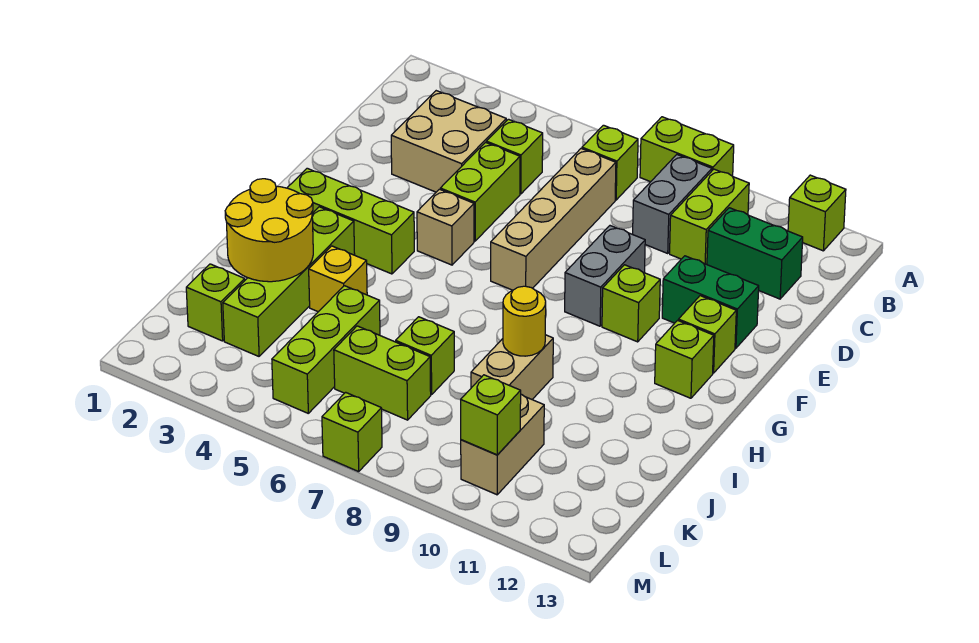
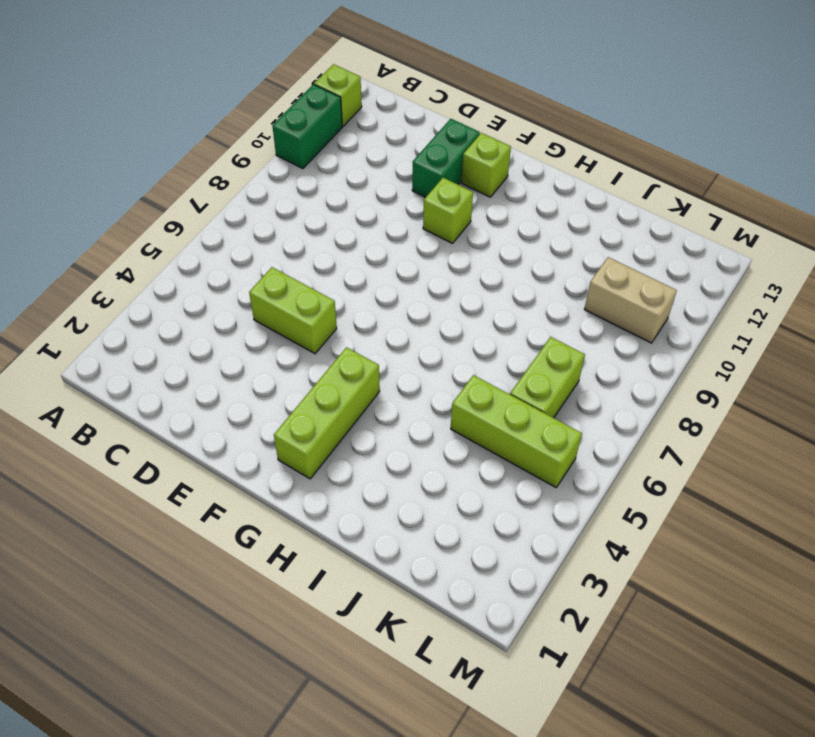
green brick A10:A11 level 1 -> green brick C11:C12 level 1
none -> lime brick A8:A9 level 1
none -> lime brick B7 level 1
none -> grey brick B9:C9 level 1

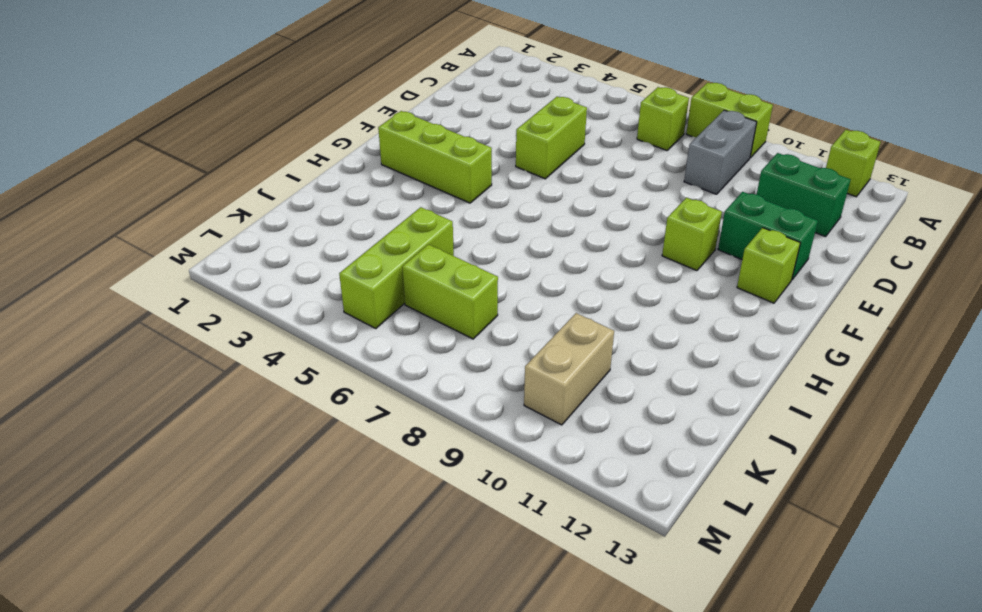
none -> lime brick B10:C10 level 1
none -> tan brick C3:D4 level 1
none -> lime brick C5 level 1

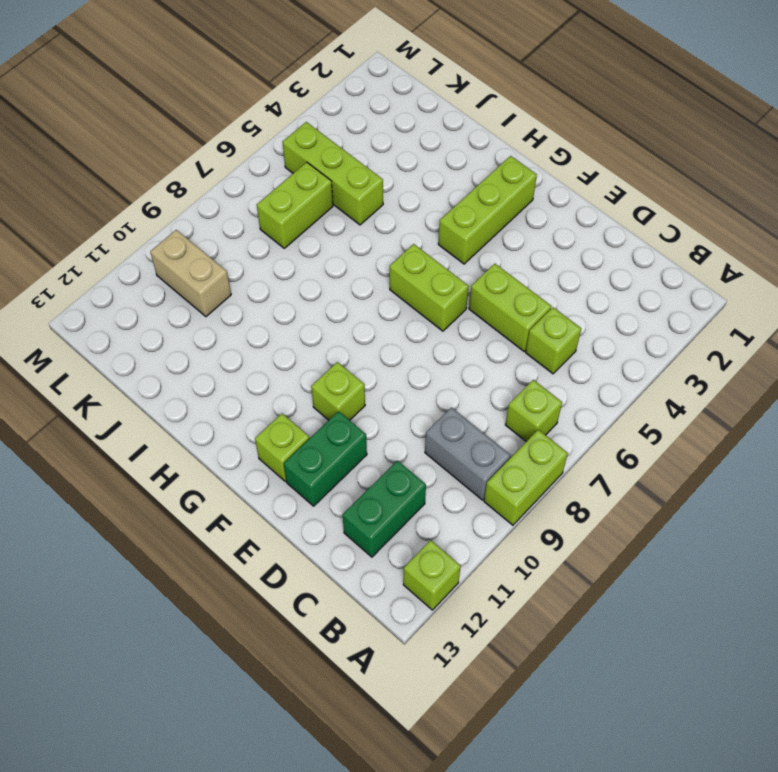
lime brick F6:G6 level 1 -> lime brick B10:C10 level 1
none -> tan brick C3:D4 level 1
none -> tan brick C7:F7 level 1
none -> grey brick E9:F9 level 1

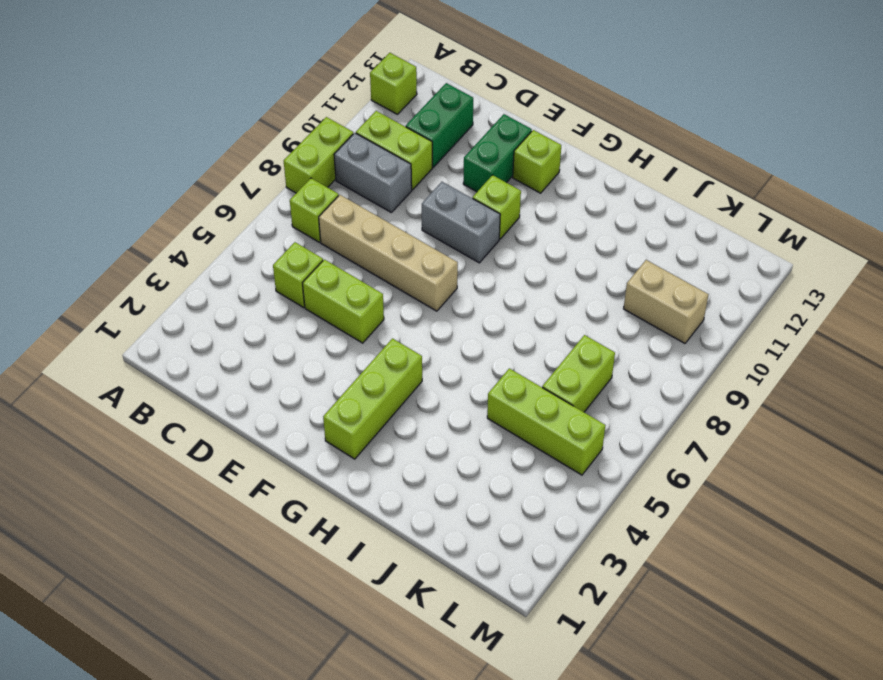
none -> tan brick C3:D4 level 1
none -> tan brick F5 level 1
none -> lime brick G12 level 1

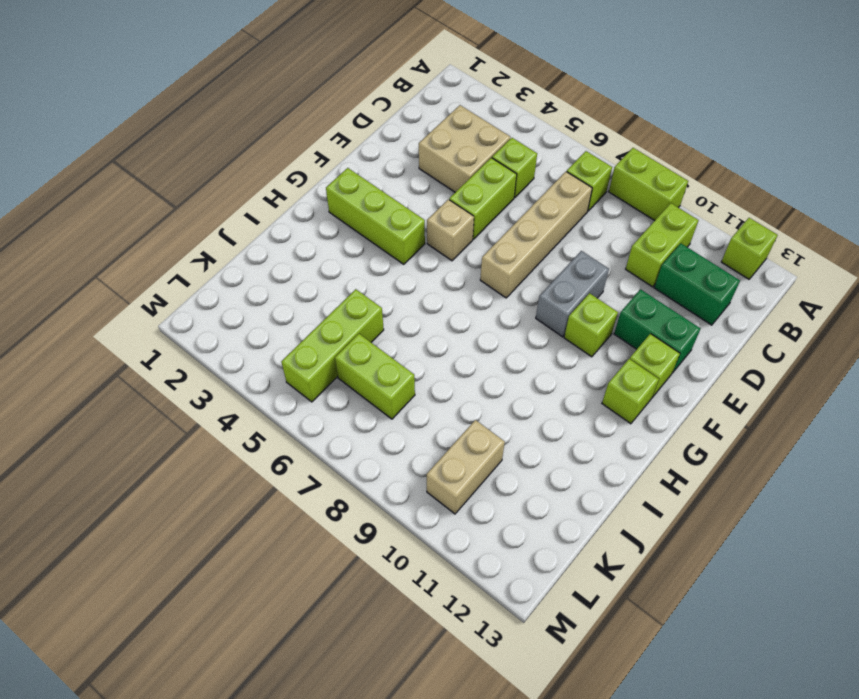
none -> grey brick B9:C9 level 1
none -> lime brick H3:K3 level 1
none -> yellow brick I4 level 1

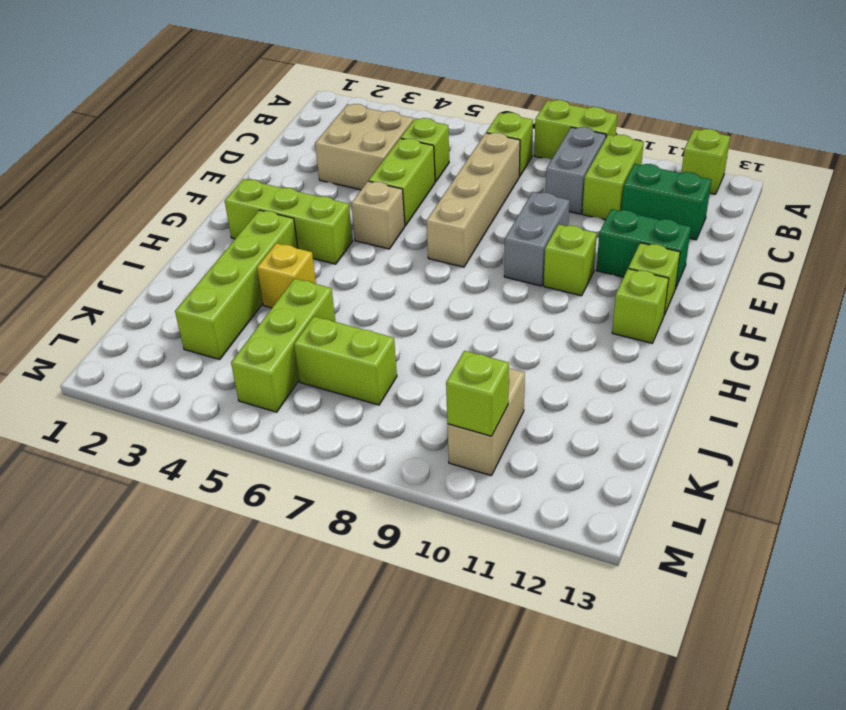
none -> tan brick I9:J9 level 1
none -> lime brick J7 level 1
none -> lime brick K2 level 1

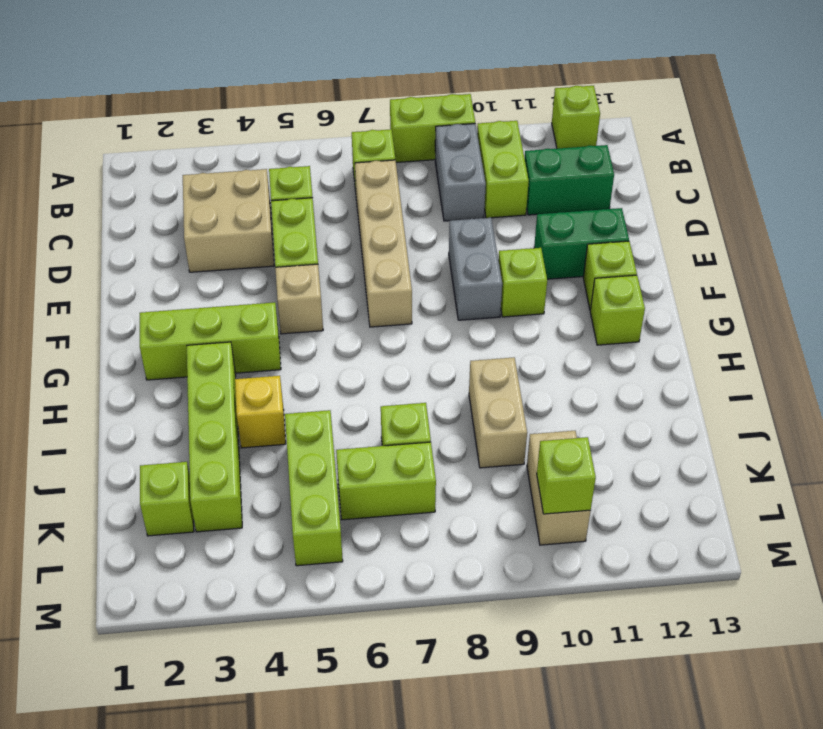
none -> lime brick M7 level 1
none -> yellow round brick I2:J3 level 2
none -> yellow round brick I9 level 2

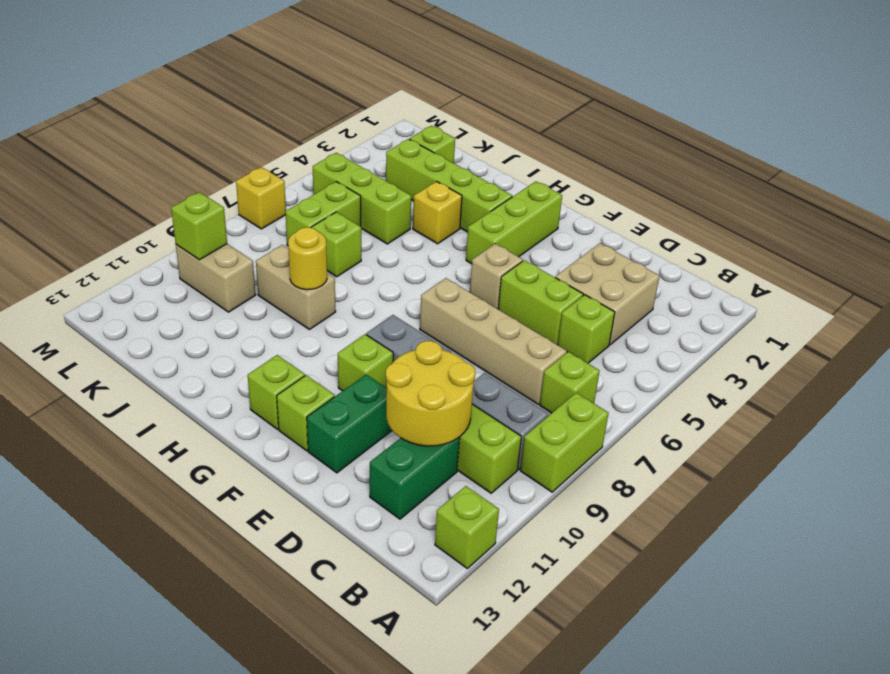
yellow round brick C10:D11 level 2 -> yellow round brick I2:J3 level 2
yellow brick M7 level 1 -> lime brick M7 level 1

